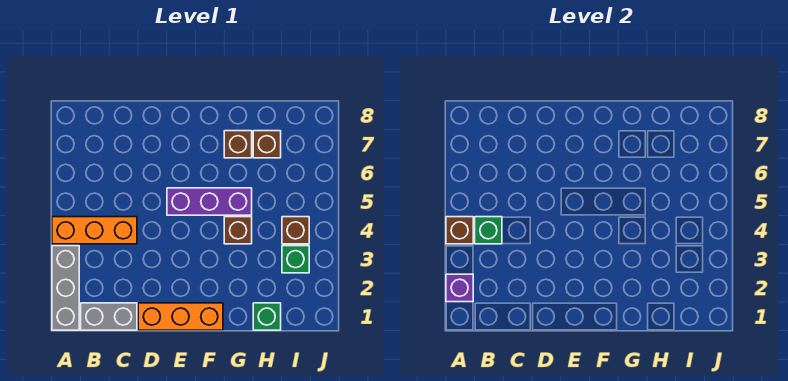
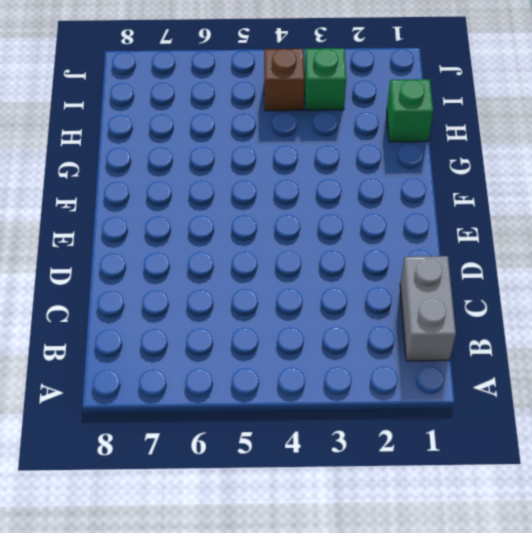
none -> grey brick A1:A3 level 1
none -> orange brick A4:C4 level 1
none -> orange brick D1:F1 level 1

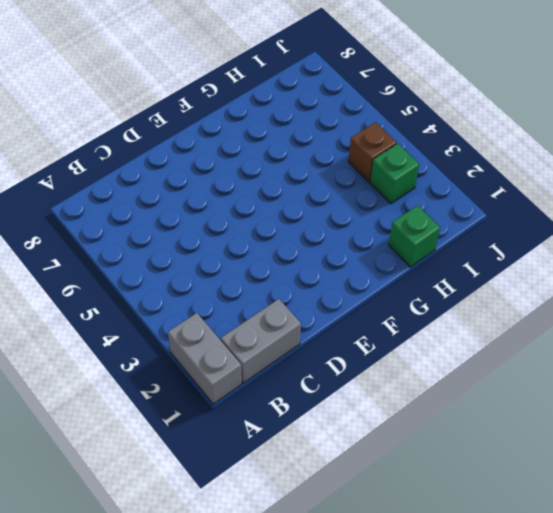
grey brick A1:A2 level 1 -> grey brick A1:A3 level 1
none -> orange brick A4:C4 level 1
none -> orange brick D1:F1 level 1
none -> purple brick E5:G5 level 1

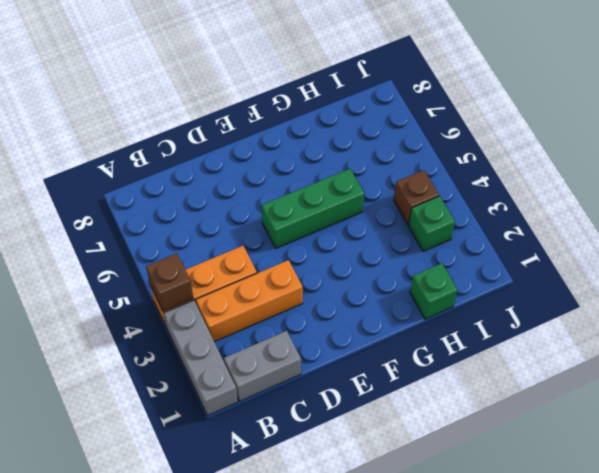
orange brick B3:D3 level 1 -> orange brick D1:F1 level 1
green brick E5:G5 level 1 -> purple brick E5:G5 level 1
none -> brown brick G4 level 1
none -> brown brick G7 level 1
none -> brown brick H7 level 1

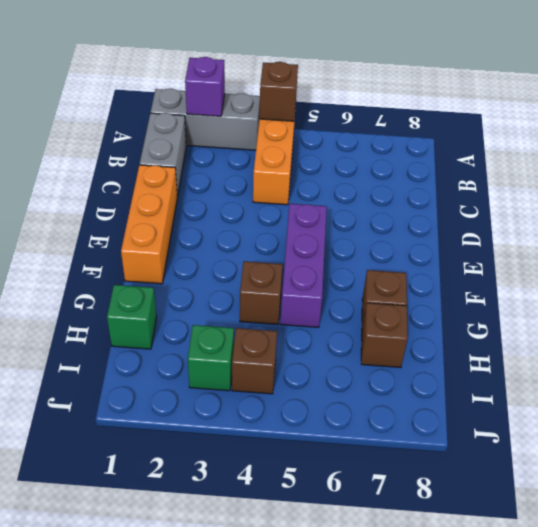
none -> green brick B4 level 2

